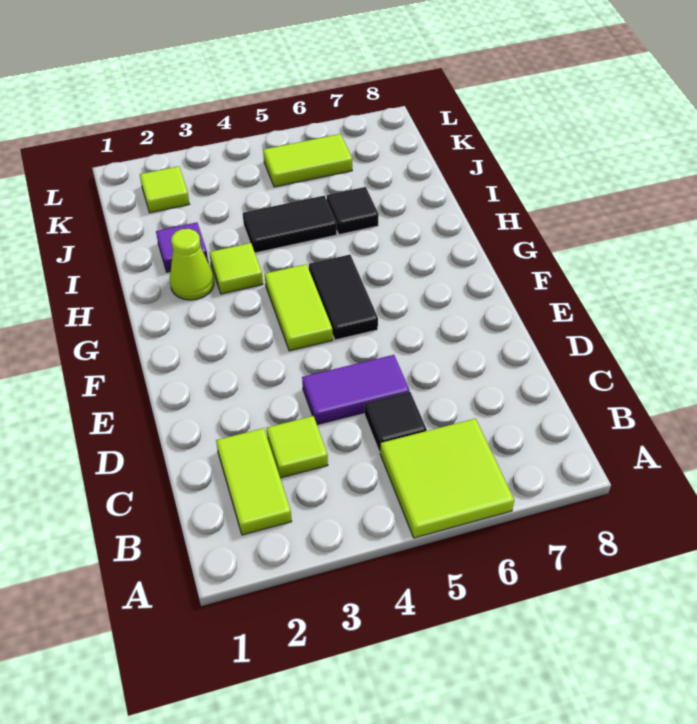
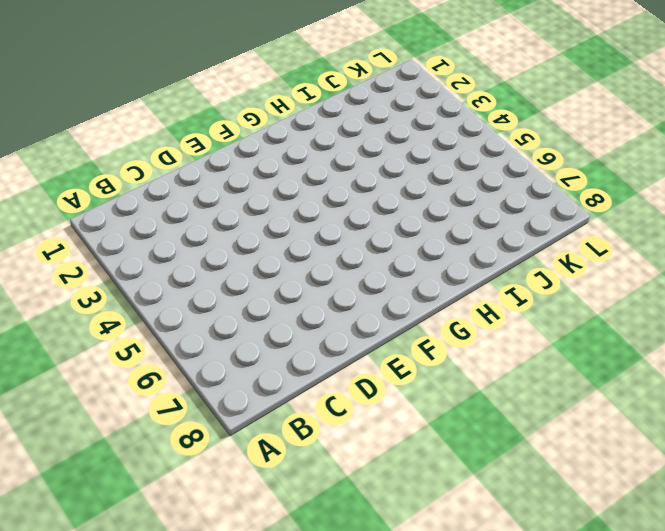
none -> lime tile A5:B6 level 1
none -> lime tile B2:C2 level 1
none -> lime tile C3 level 1

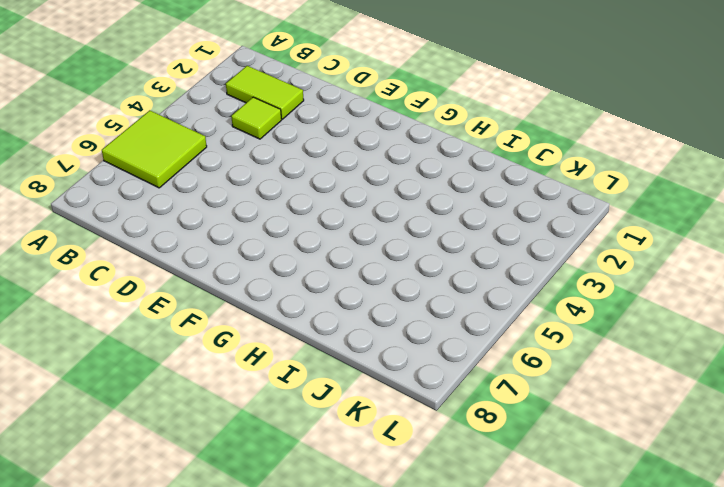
none -> black tile C5 level 1
none -> purple tile D4:D5 level 1
none -> lime tile F4:G4 level 1

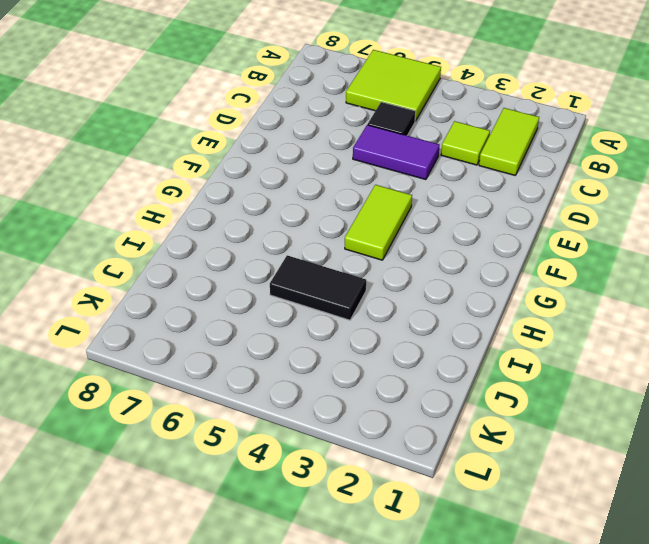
none -> black tile F5:G5 level 1
none -> lime cone H2 level 1
none -> lime tile H3 level 1

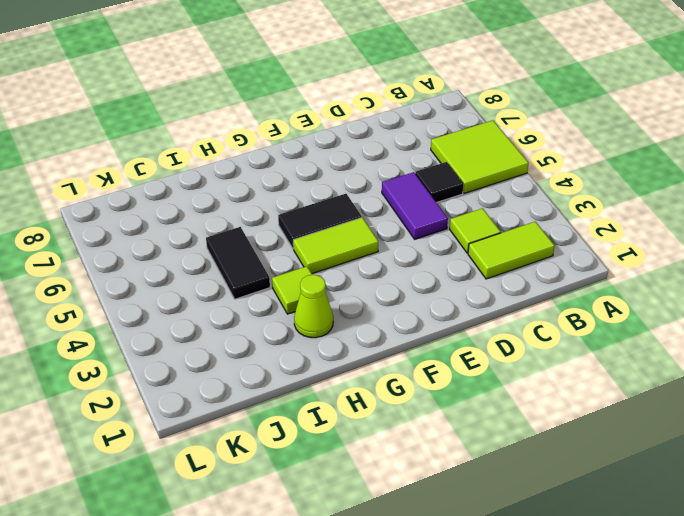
none -> purple tile I2 level 1
none -> black tile I6 level 1
none -> lime tile K2 level 1

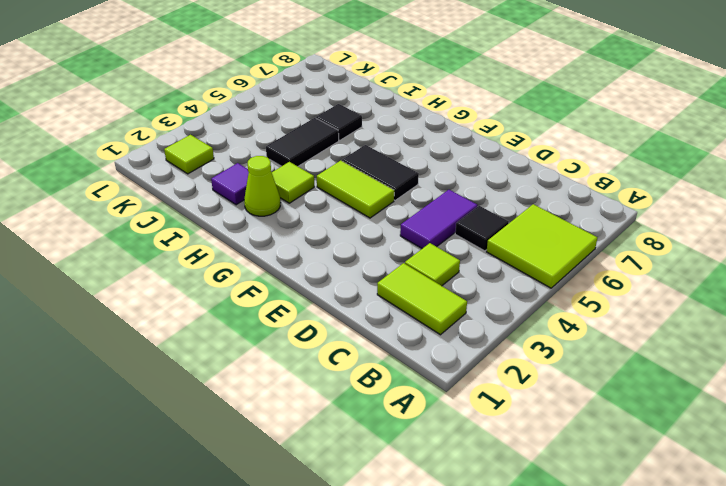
none -> lime tile K5:K6 level 1

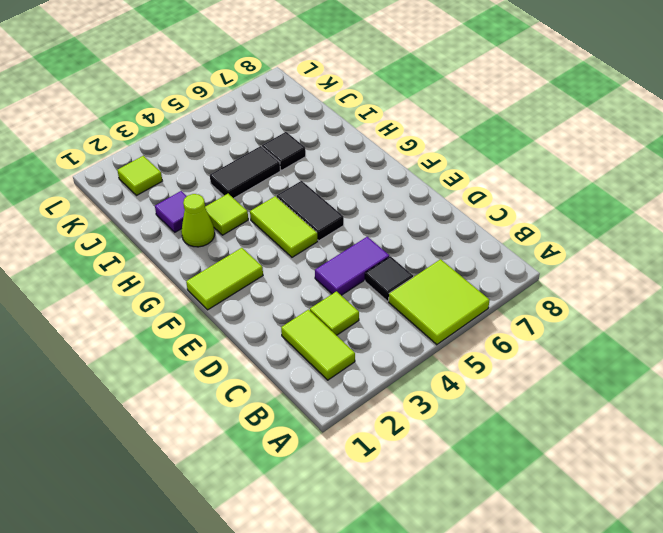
lime tile F1:F2 level 1 -> lime tile K5:K6 level 1

